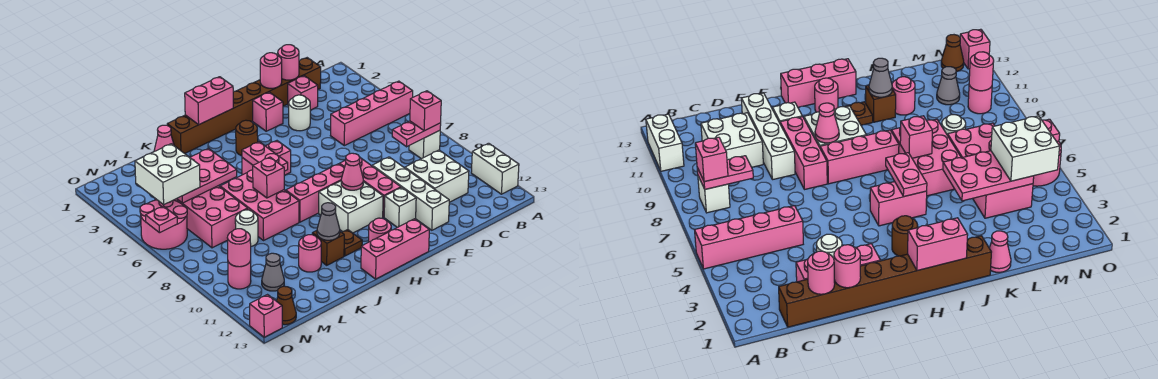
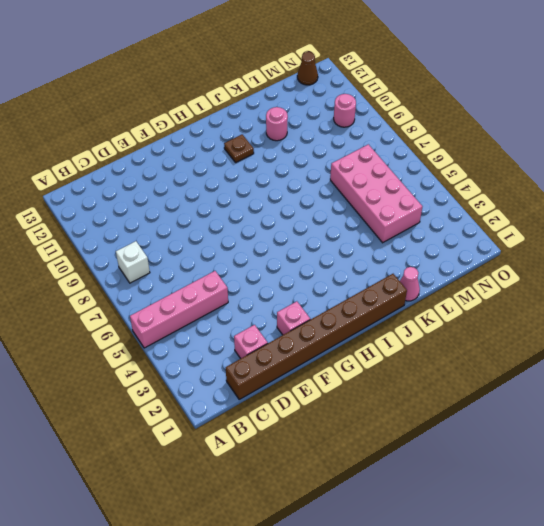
none -> white brick A11:A12 level 1
none -> white brick C10:D11 level 1
none -> white round brick E3 level 1
none -> white brick E9:E12 level 1

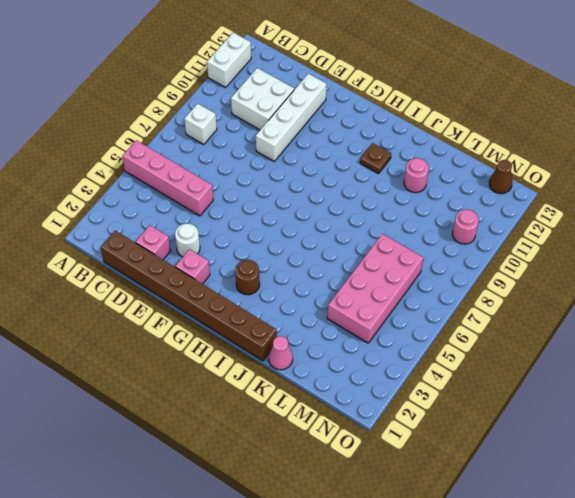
none -> pink brick F8:F10 level 1
none -> white brick F11 level 1
none -> pink brick G8:I8 level 1
none -> white brick G9:H10 level 1

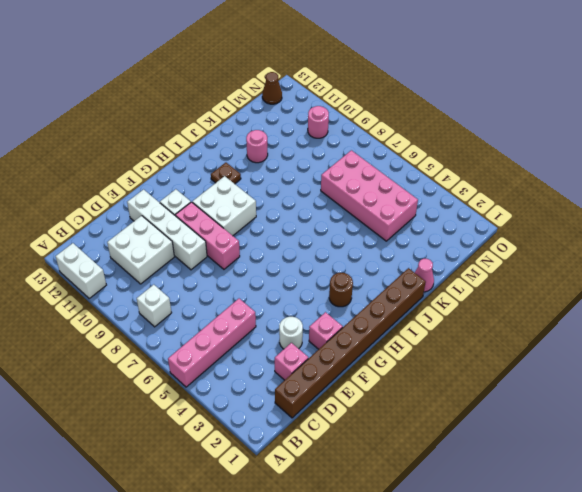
none -> pink brick G8:I8 level 1
none -> pink brick G13:I13 level 1
none -> pink brick H5:I5 level 1
none -> pink round brick H12 level 1

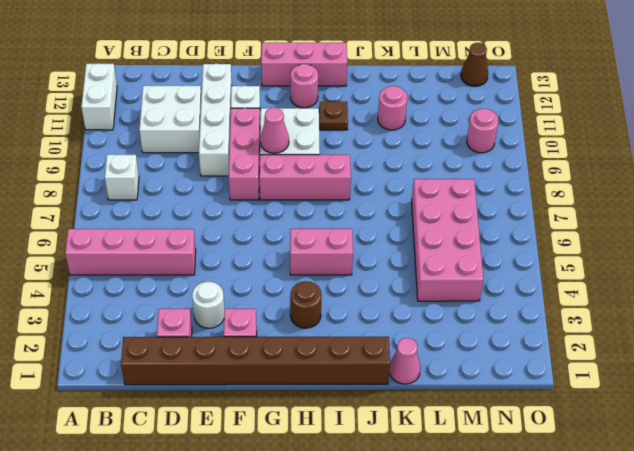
none -> pink brick J6:K8 level 1
none -> brown brick J11 level 1
none -> white round brick L8 level 1
none -> grey cone M11 level 1

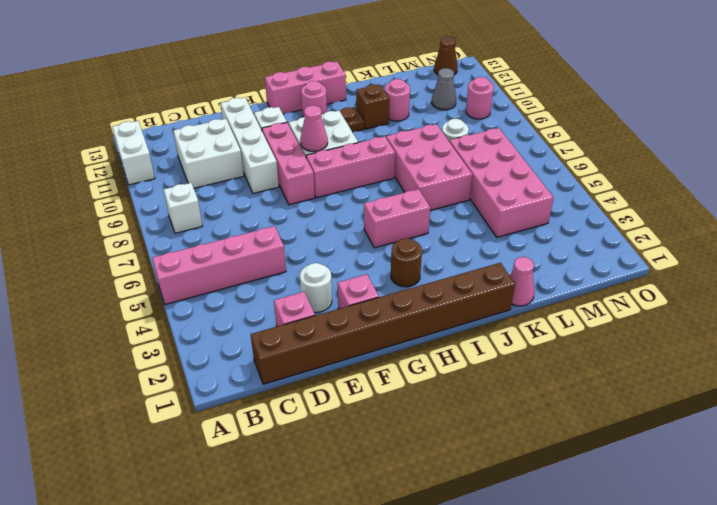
none -> pink round brick N5:O6 level 1
none -> pink brick O13 level 1
none -> pink plate B8:C8 level 2
none -> pink round brick D1 level 2

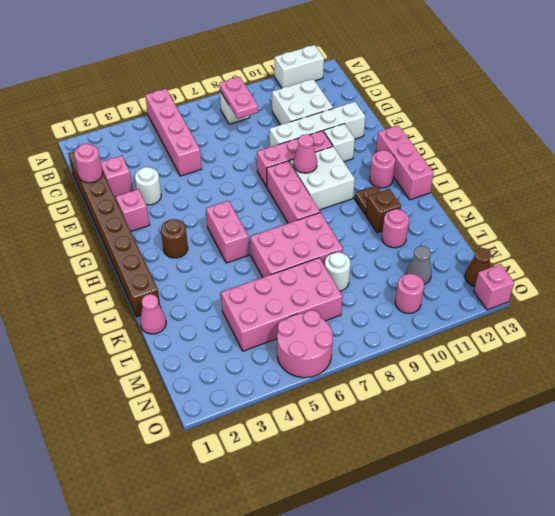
none -> pink round brick E1 level 2
none -> pink brick H1:I1 level 2
none -> pink plate I5:I6 level 2
none -> pink brick J7 level 2

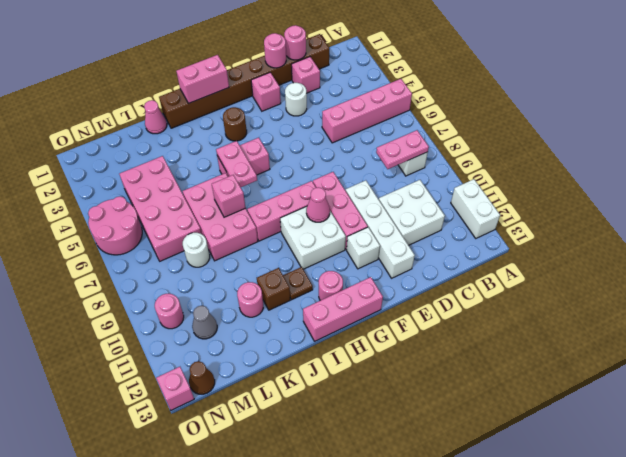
none -> grey cone J11 level 2
none -> pink plate K4:M5 level 2
none -> pink round brick N10 level 2
none -> pink plate O6 level 2

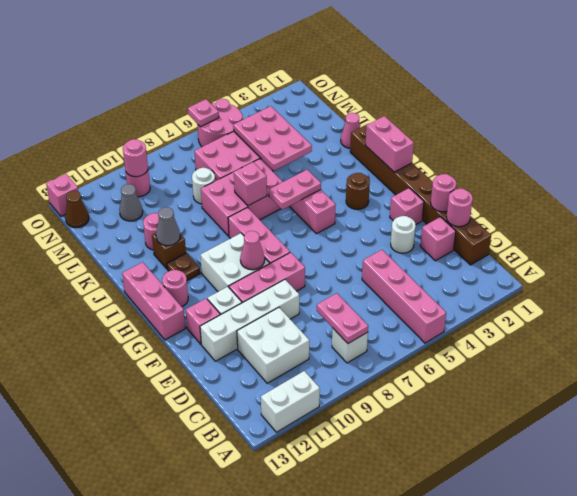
pink brick F12 level 1 -> pink brick B8 level 3
none -> white brick M4:N5 level 3

